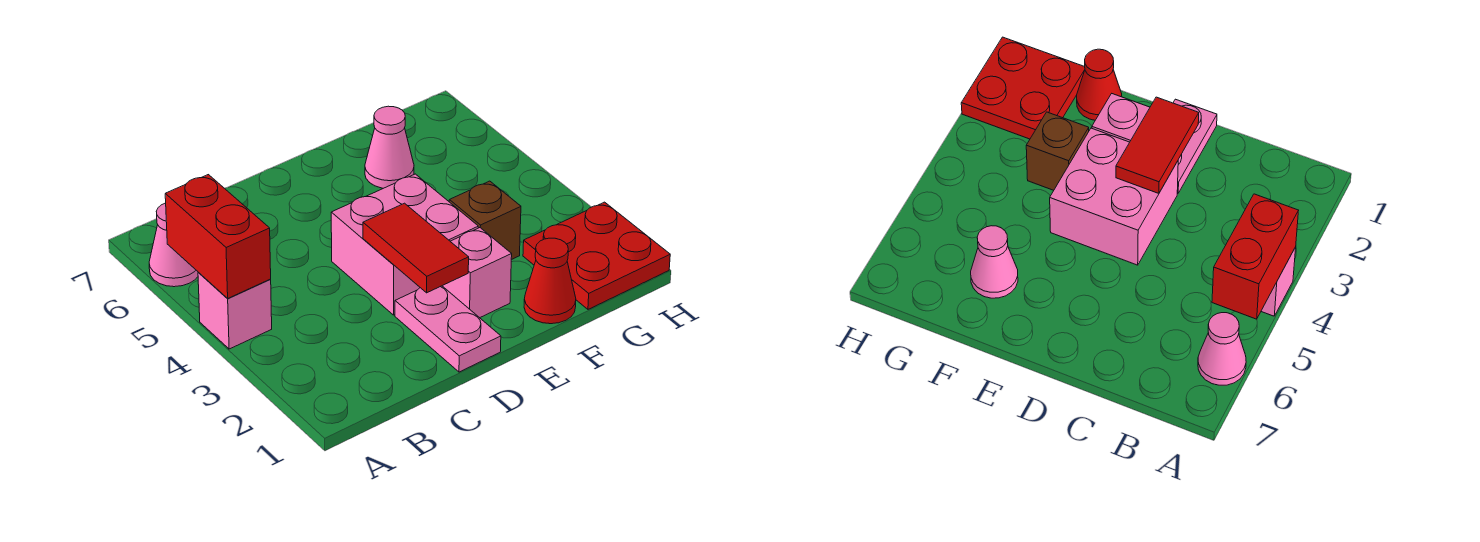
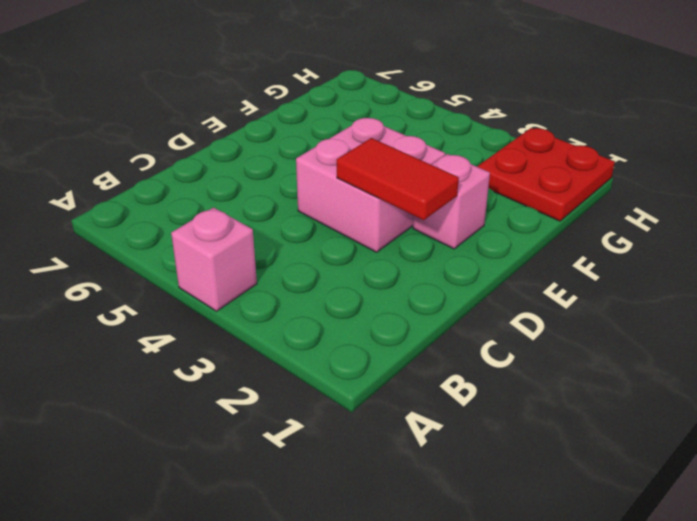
none -> pink cone A6 level 1
none -> pink plate D1:D2 level 1

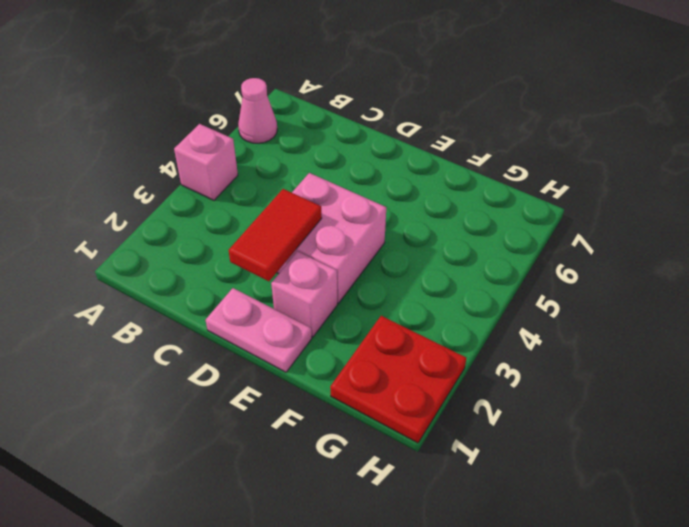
pink plate D1:E1 level 1 -> pink plate D1:D2 level 1
none -> red cone F1 level 1
none -> brown brick F3 level 1

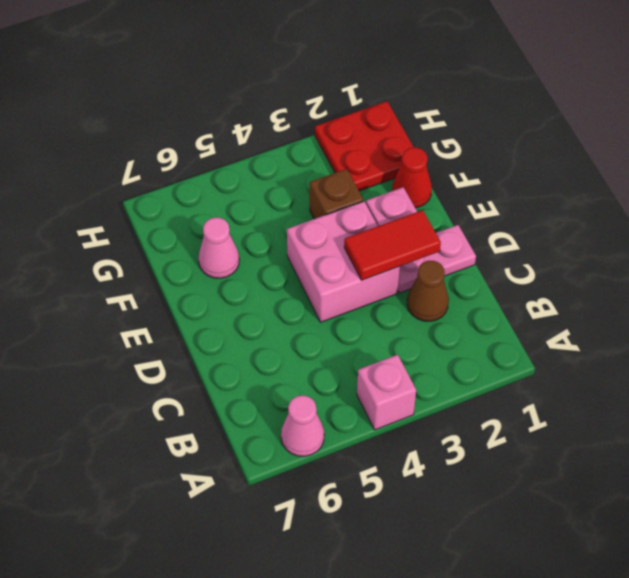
brown cone C2 level 1 -> none
none -> red brick A4:A5 level 2

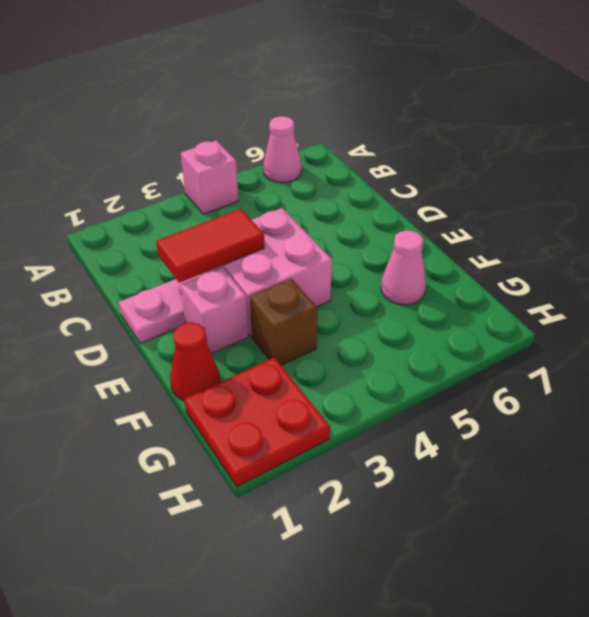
none -> red brick A4:A5 level 2

